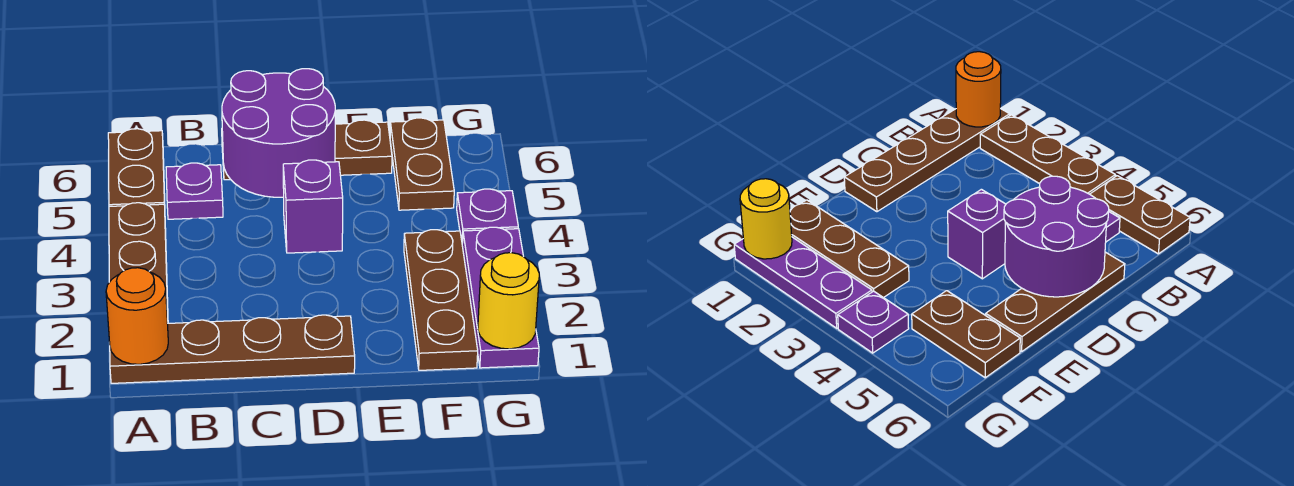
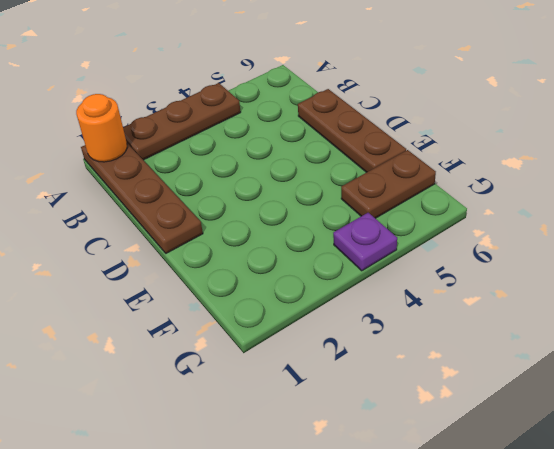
none -> brown plate A5:A6 level 1
none -> purple plate B5 level 1
none -> purple brick D4 level 1

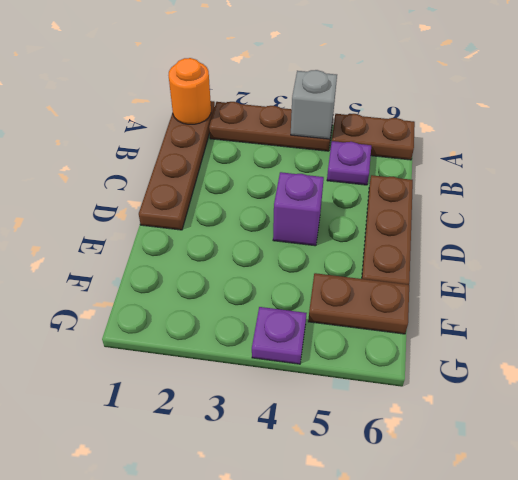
grey brick A4 level 2 -> none
none -> brown plate F1:F3 level 1
none -> purple plate G1:G3 level 1
none -> purple round brick C5:D6 level 2

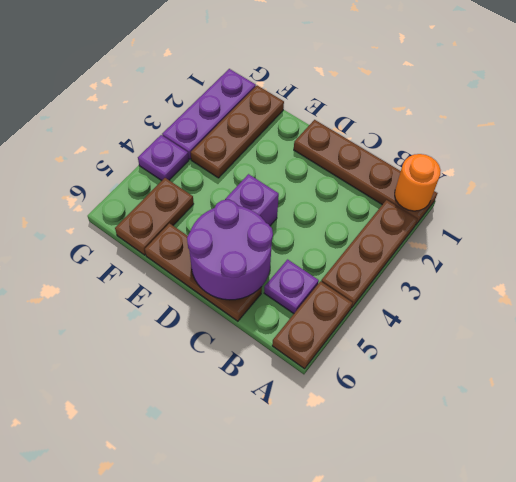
none -> yellow round brick G1 level 2

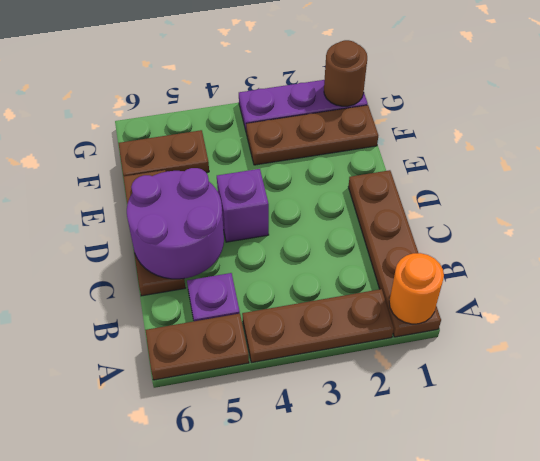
brown round brick G1 level 2 -> yellow round brick G1 level 2
none -> purple plate G4 level 1

